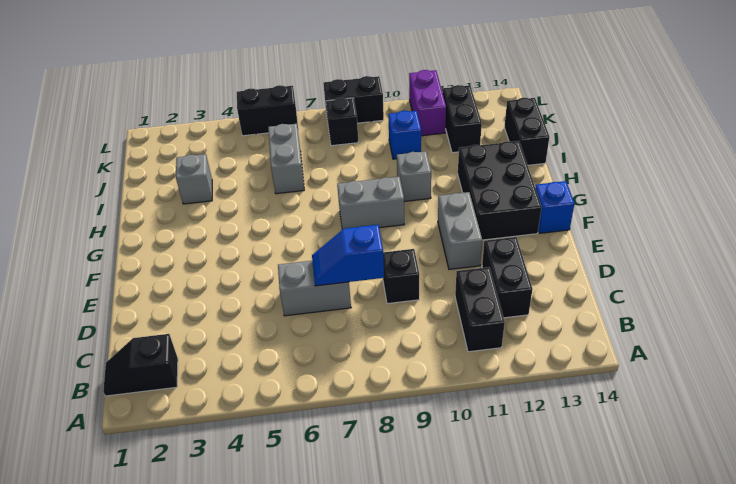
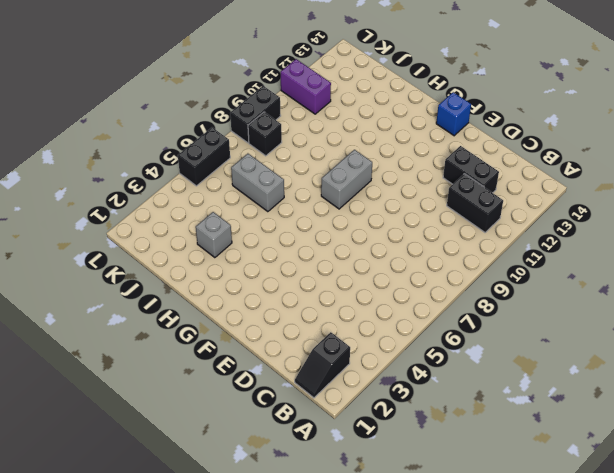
none -> grey brick D6:D7 level 1
none -> black brick D9 level 1
none -> grey brick E11:F11 level 1

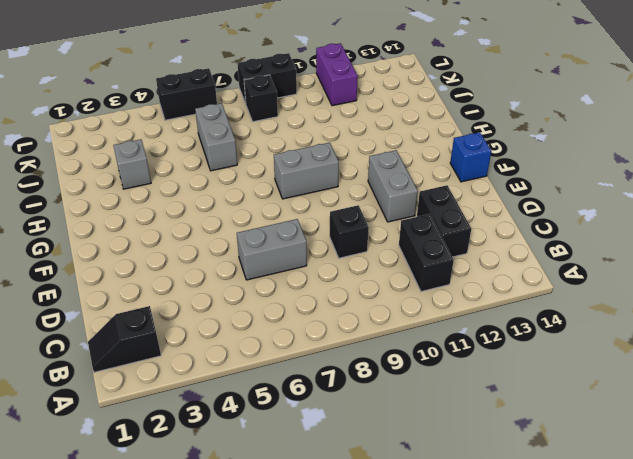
none -> black brick F12:H13 level 1
none -> grey brick H10 level 1
none -> black brick I14:J14 level 1

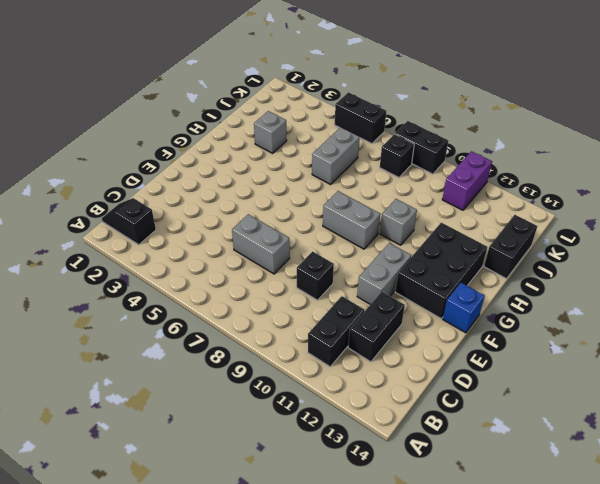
none -> blue brick J10 level 1
none -> black brick J12:K12 level 1
none -> blue slope D7:D8 level 2 top 8

